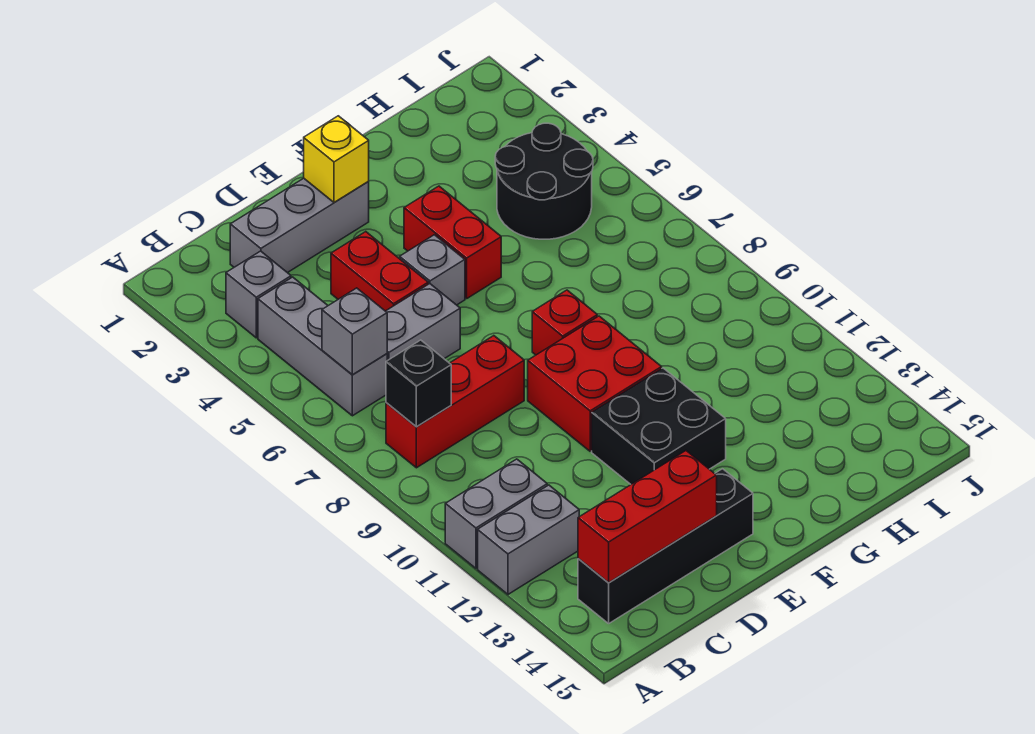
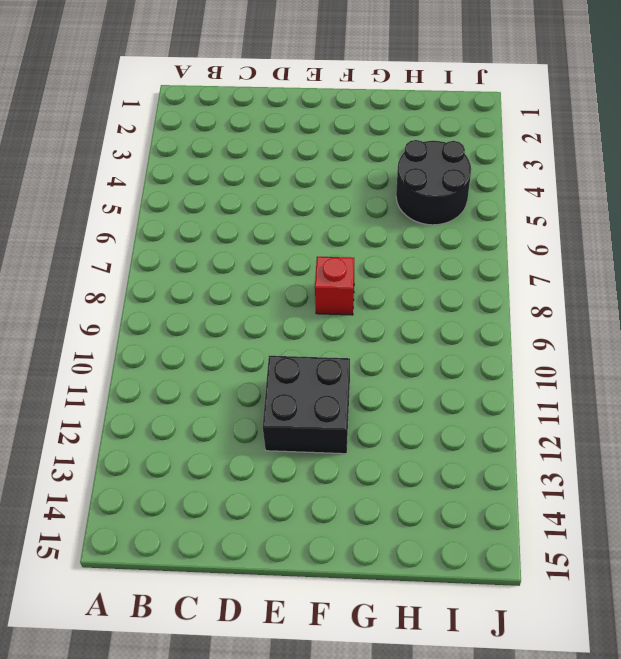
none -> grey brick A11:B11 level 1
none -> grey brick A12:B12 level 1
none -> grey brick B3 level 1

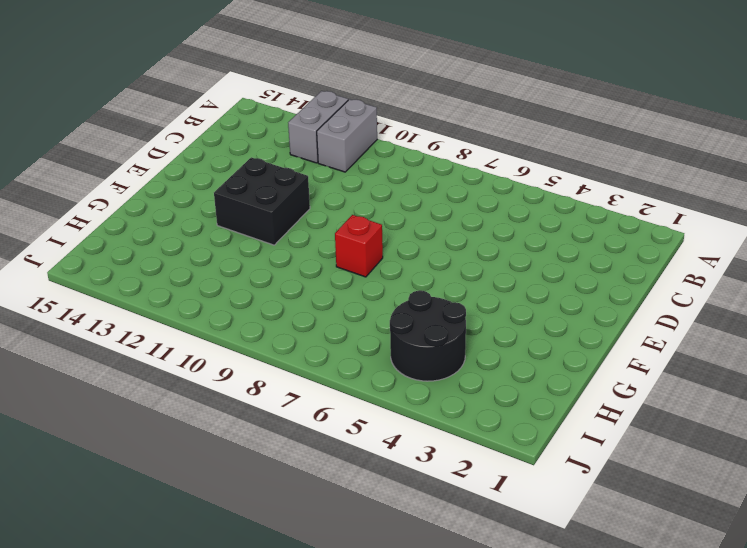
none -> grey brick B3 level 1
none -> grey brick B4:B6 level 1
none -> red brick B8:D8 level 1

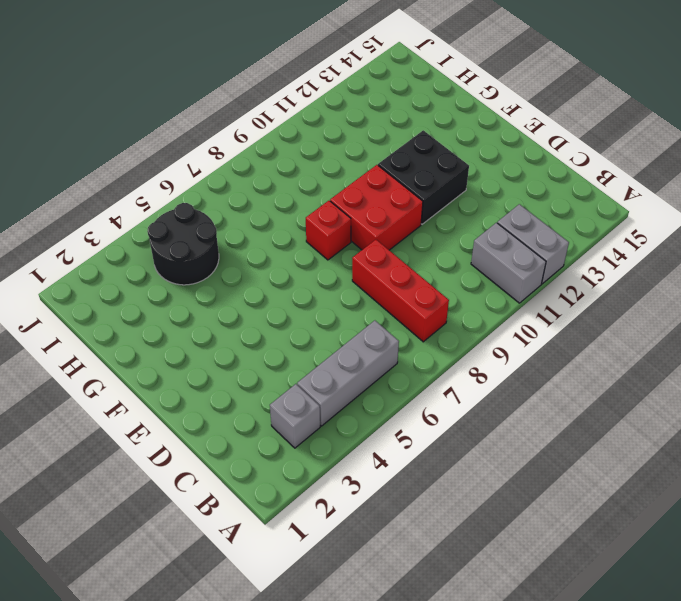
none -> black brick B14:E14 level 1
none -> grey brick C2:E2 level 1
none -> grey brick C6:D6 level 1

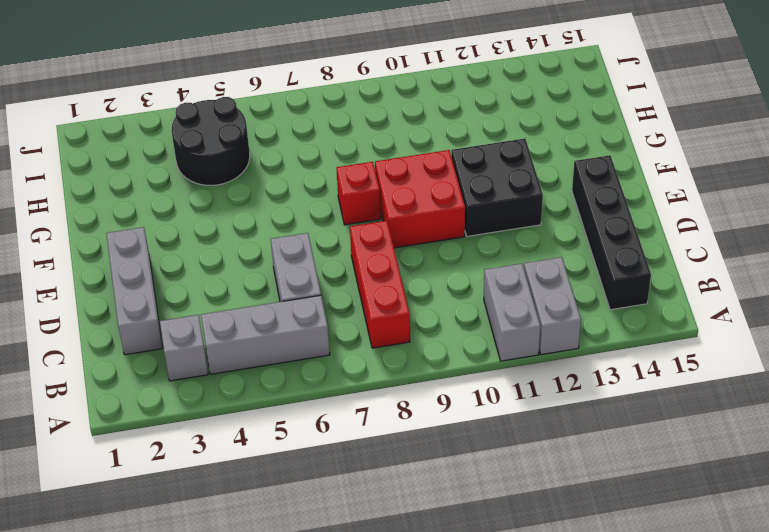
none -> red brick D4:D5 level 1
none -> grey brick E5 level 1
none -> red brick F4:F5 level 1

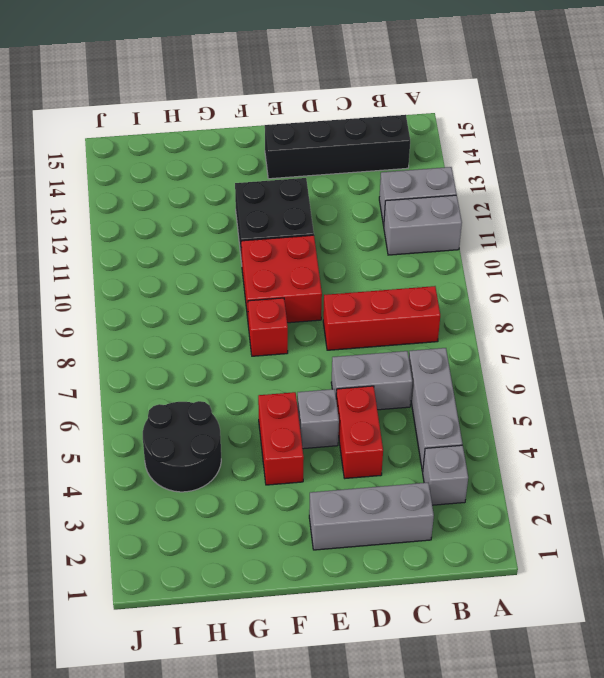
none -> grey brick B6 level 2
none -> black brick B8 level 2
none -> red brick B14:D14 level 2

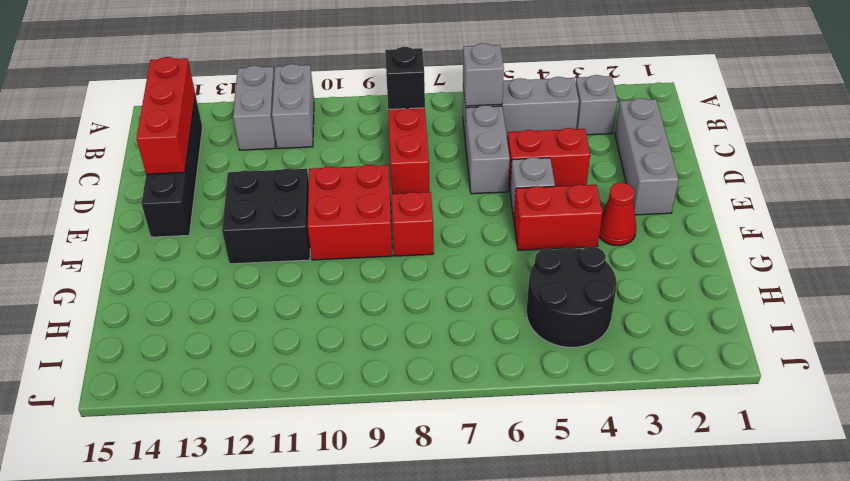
red cone F3 level 1 -> none
none -> yellow brick E2 level 2

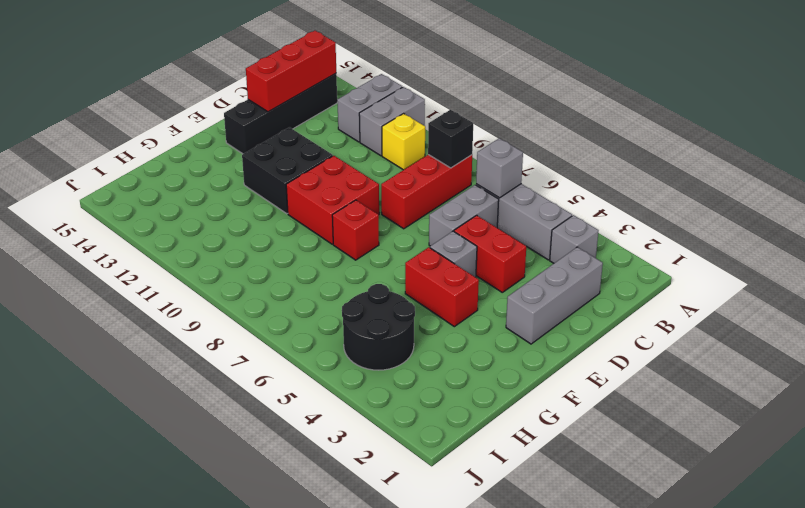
yellow brick B10 level 1 -> yellow brick E2 level 2

